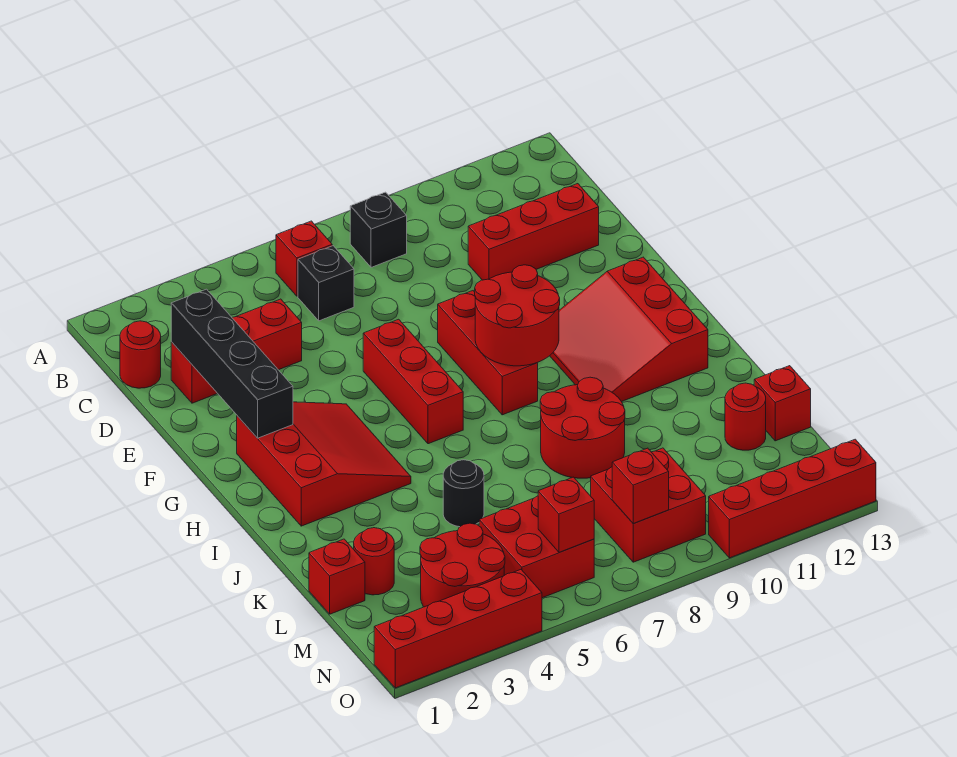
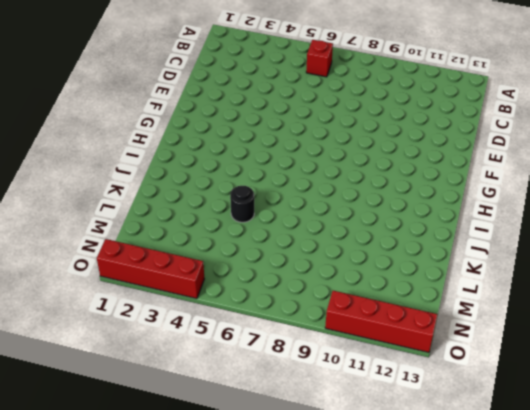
none -> black brick B8 level 1
none -> red round brick C1 level 1
none -> black brick C6 level 1

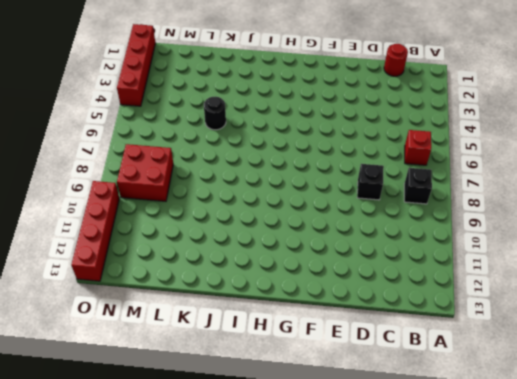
black brick D8 level 1 -> black brick C6 level 1
none -> red brick D2:D4 level 1
none -> red brick D10:D12 level 1
none -> red brick F6:H6 level 1

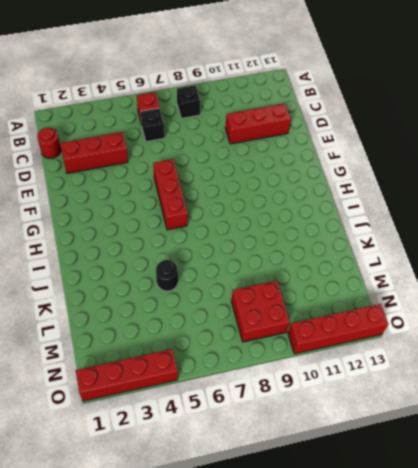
none -> red brick F8:H8 level 1
none -> red slope G2:I4 level 1 top 2
none -> red slope G10:I12 level 1 top 12

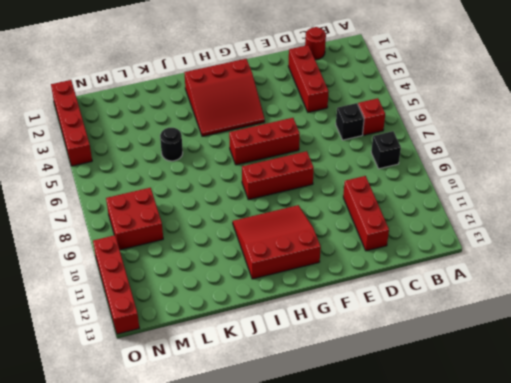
none -> red round brick J8:K9 level 1
none -> red brick L1 level 1
none -> red round brick L2 level 1

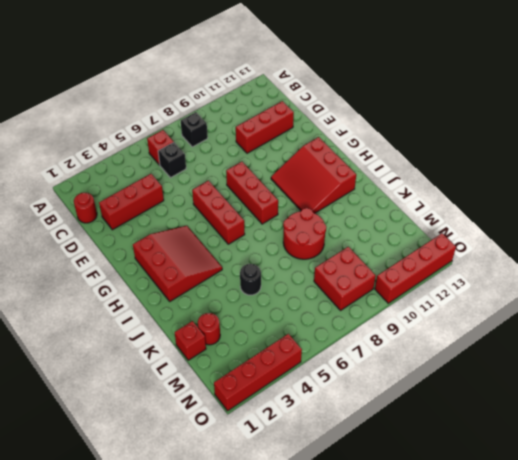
none -> red round brick L12 level 1
none -> red brick L13 level 1
none -> red round brick M3:N4 level 1

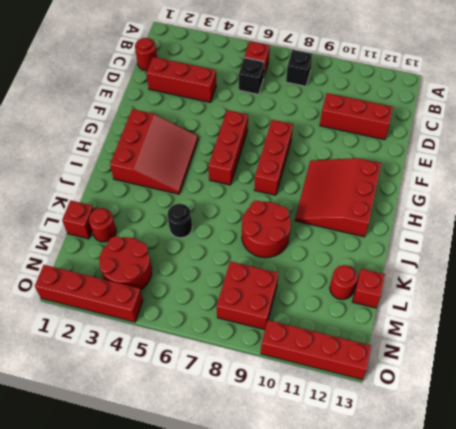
none -> red brick M5:N6 level 1
none -> black brick D2:G2 level 2
none -> red round brick G8:H9 level 2

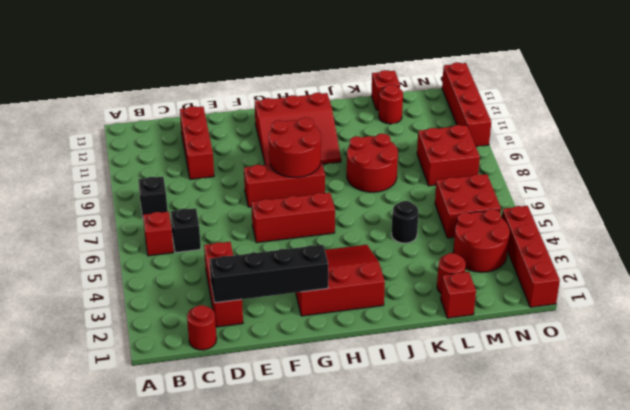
none -> red brick N6 level 2
none -> red brick N8 level 2

